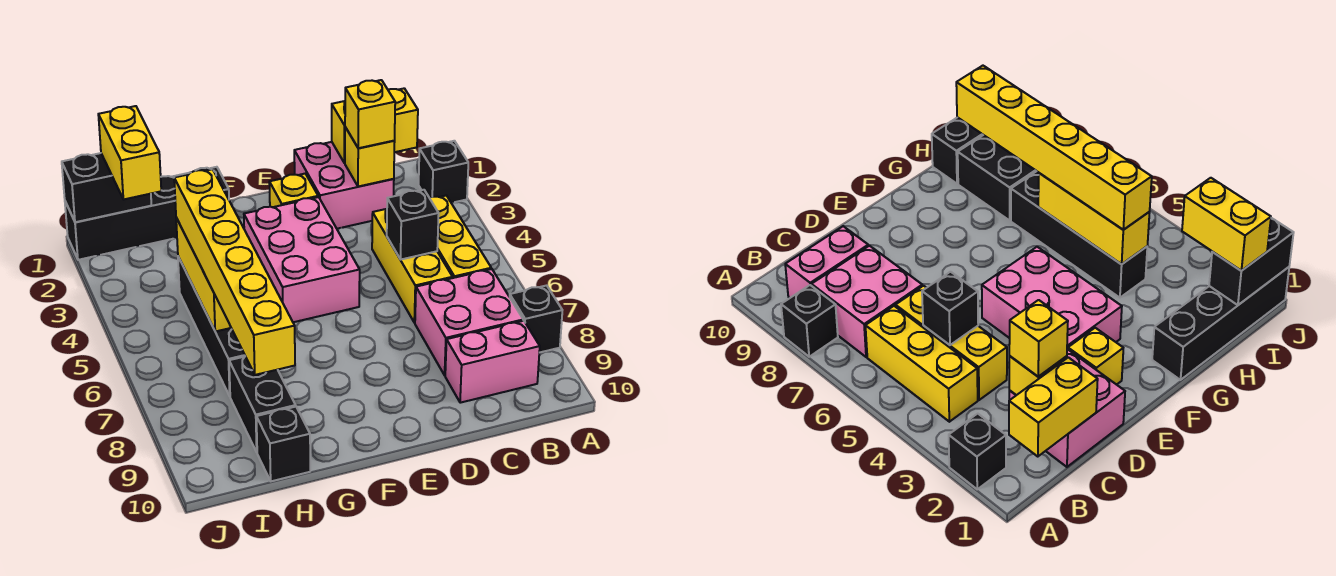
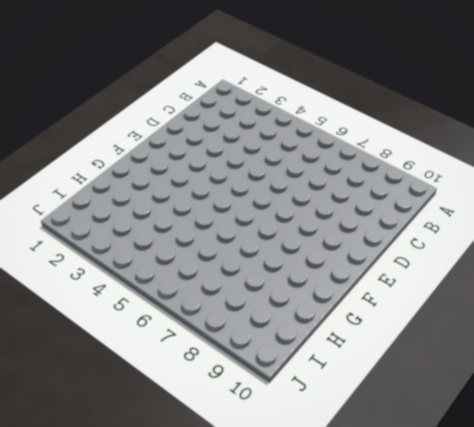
none -> black brick A2 level 1
none -> black brick A8 level 1
none -> yellow brick B4:B6 level 1

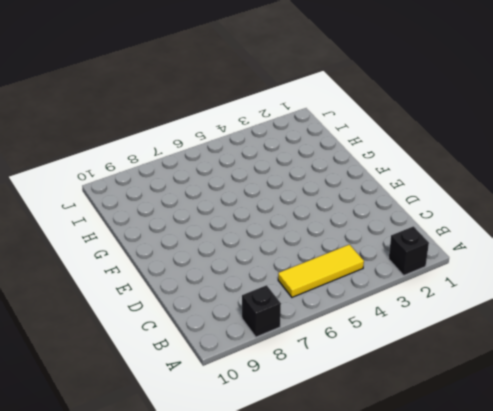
yellow tile B4:B6 level 1 -> yellow brick B4:B6 level 1
none -> pink brick B7:C8 level 1
none -> pink brick B9:C9 level 1
none -> pink brick C1:D2 level 1

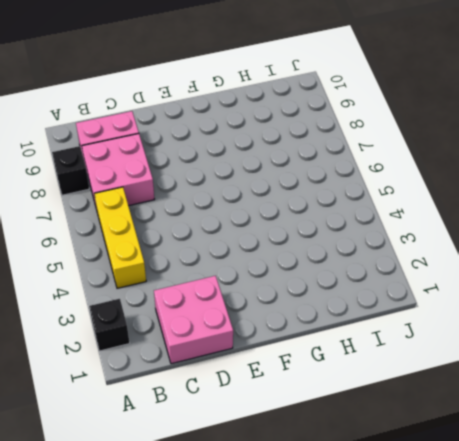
none -> yellow brick C4:C6 level 1
none -> yellow brick E2 level 1
none -> pink brick E3:F5 level 1

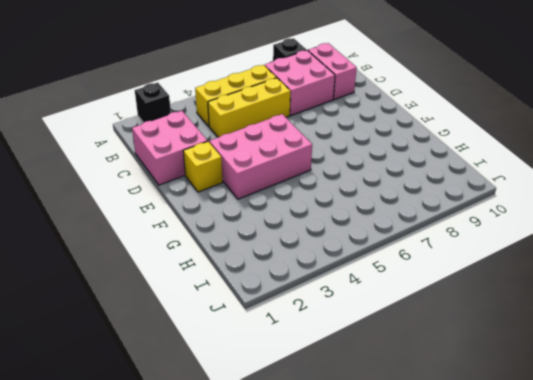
none -> black brick G1:J1 level 1
none -> black brick H4:H7 level 1
none -> black brick H8:H9 level 1

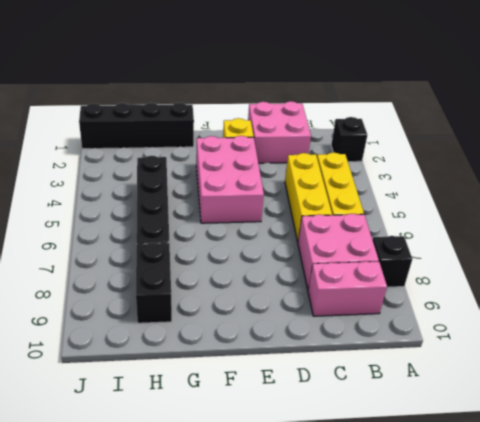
none -> black brick H10 level 1
none -> yellow brick B1:C1 level 2
none -> yellow brick C2 level 2

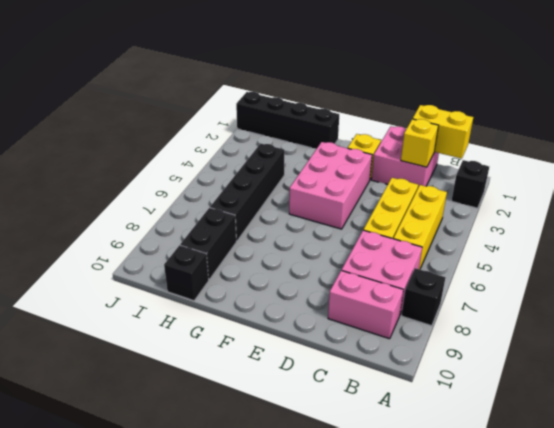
none -> black brick C5 level 2
none -> yellow brick H4:H6 level 2
none -> black brick I1:J1 level 2

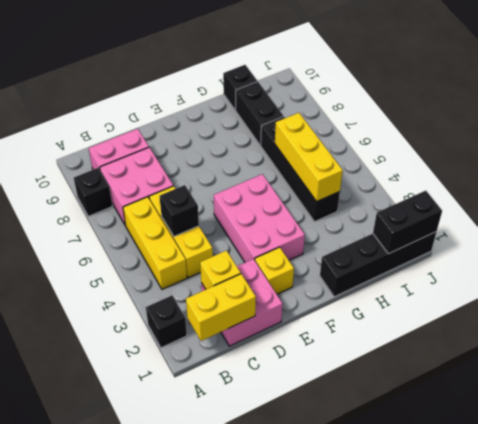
none -> yellow brick C2 level 3
none -> yellow brick H4:H9 level 3
none -> yellow brick I1:I2 level 3

